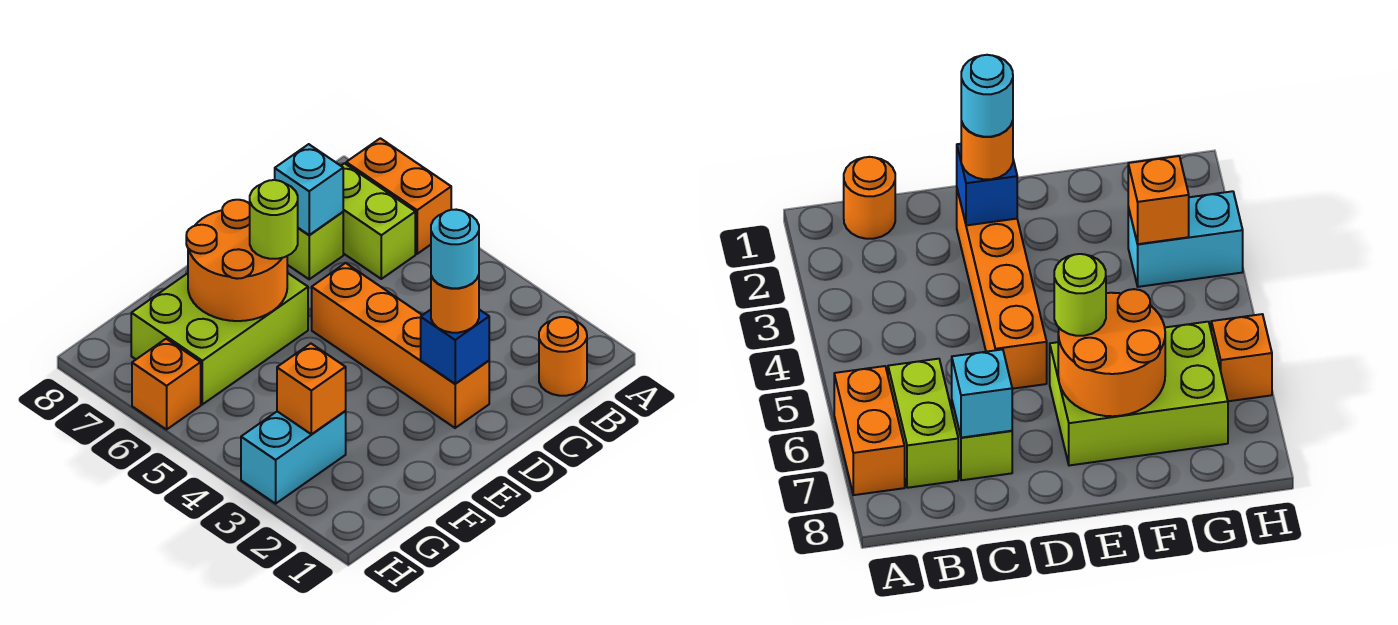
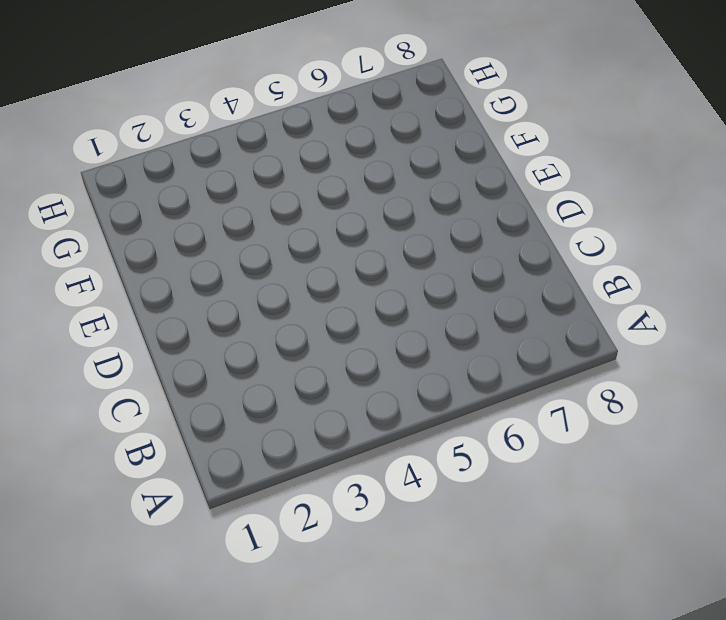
none -> orange brick A6:A7 level 1
none -> orange round brick B1 level 1
none -> lime brick B6:B7 level 1

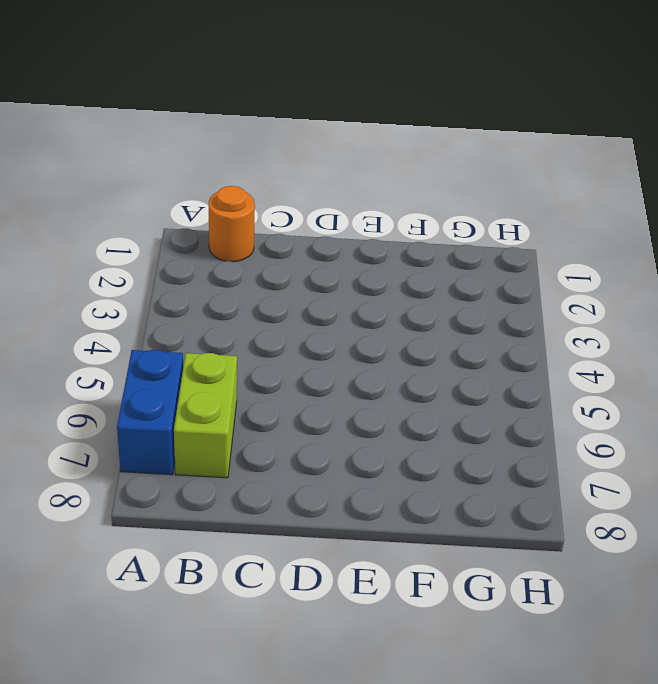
blue brick A6:A7 level 1 -> orange brick A6:A7 level 1
none -> lime brick C7 level 1
none -> orange brick D2:D5 level 1
none -> lime brick E6:G7 level 1

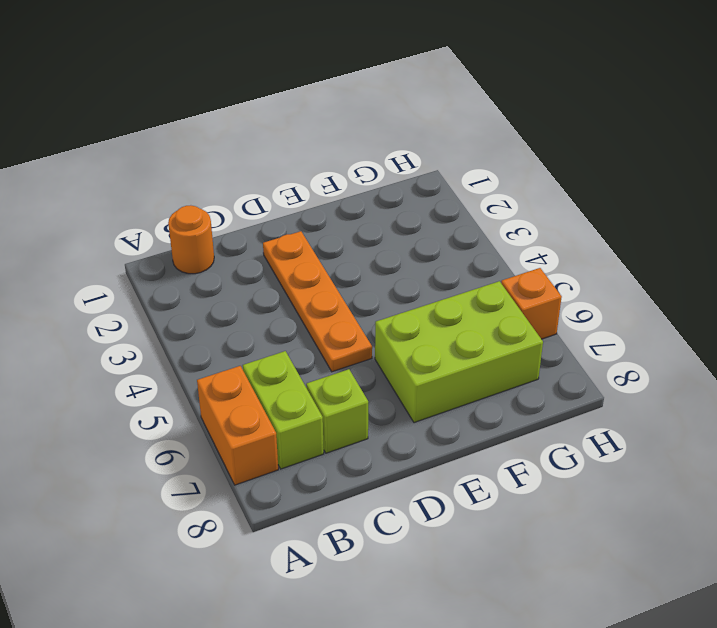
orange plate D2:D5 level 1 -> orange brick D2:D5 level 1
none -> cyan brick G3:H3 level 1
none -> cyan brick C7 level 2
none -> blue brick D2 level 2

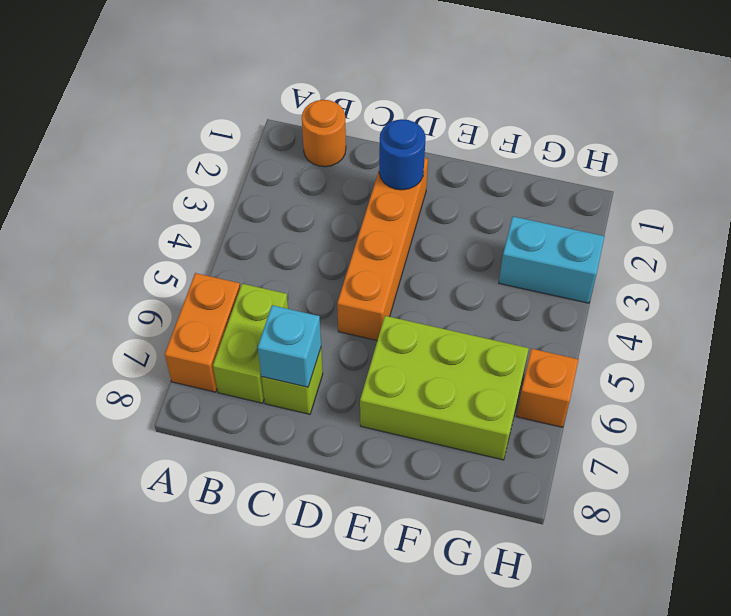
blue round brick D2 level 2 -> blue brick D2 level 2
none -> orange round brick E6:F7 level 2
none -> orange brick G3 level 2
none -> orange round brick D2 level 3

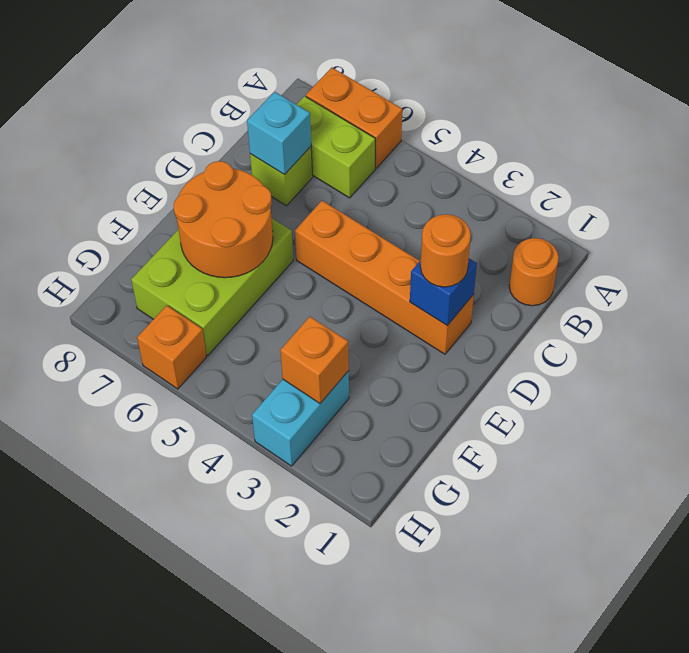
none -> lime round brick E6 level 3
none -> cyan round brick D2 level 4

